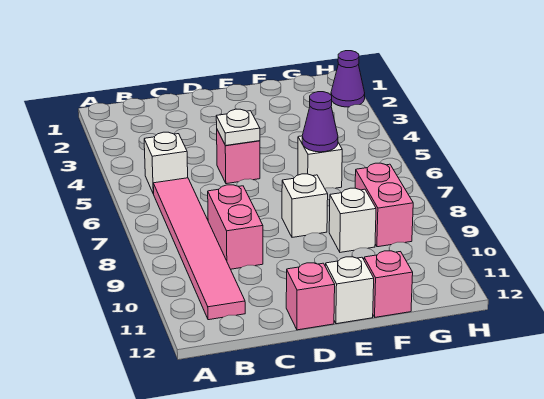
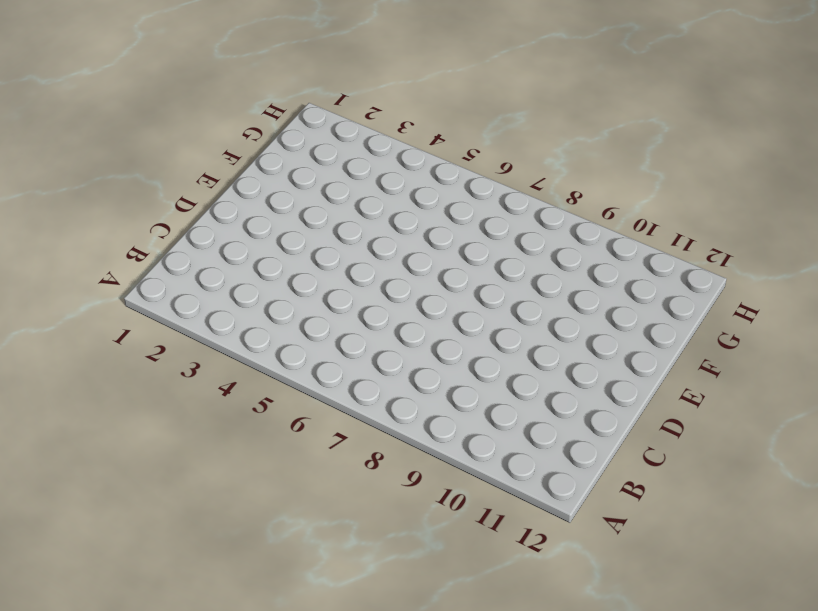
none -> white brick B5 level 1
none -> pink tile B6:B11 level 1
none -> pink brick C8:C9 level 1

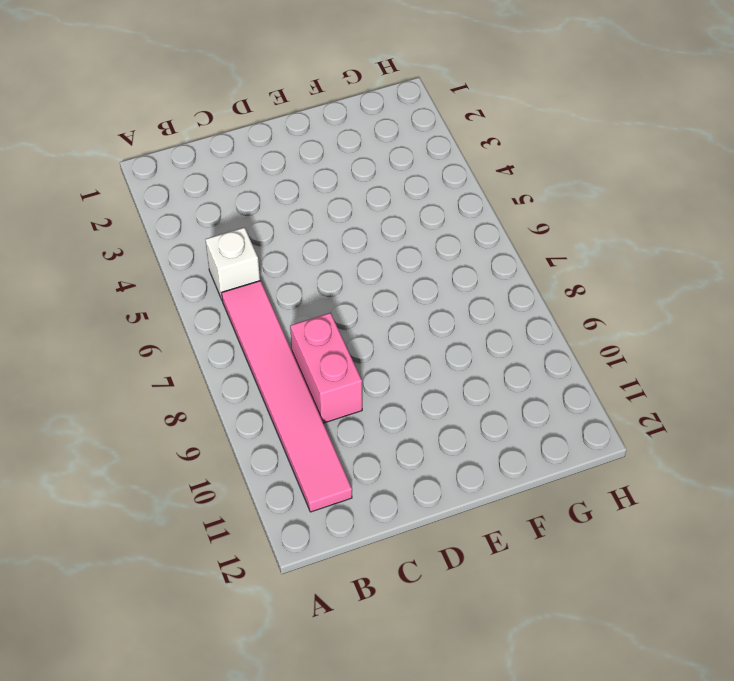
none -> pink brick D5 level 1
none -> pink brick D12 level 1
none -> white brick E8 level 1

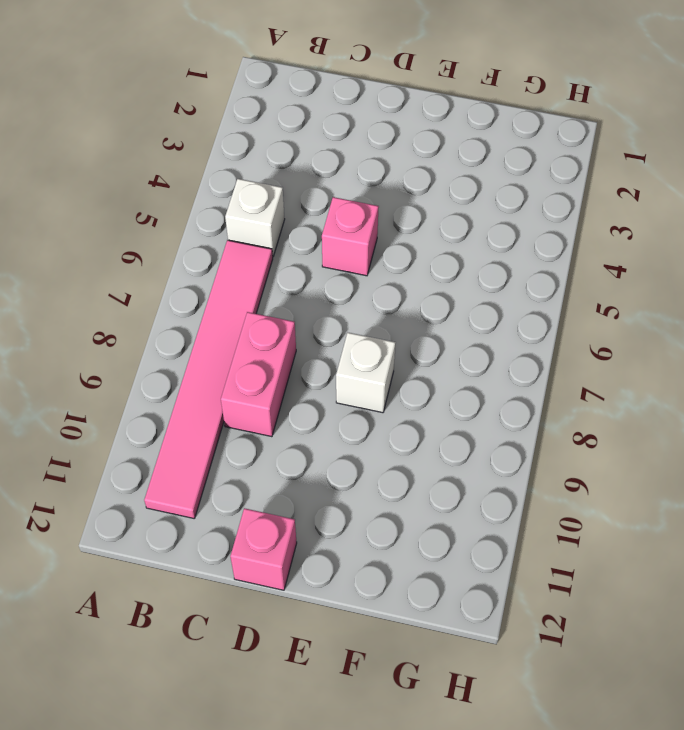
none -> white brick E12 level 1
none -> white brick F6 level 1
none -> white brick F9 level 1

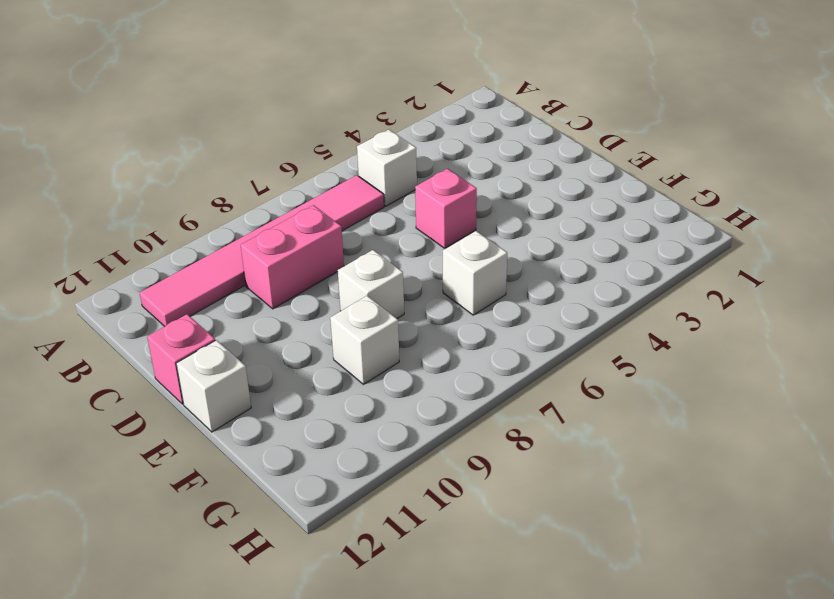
none -> pink brick F12 level 1
none -> pink brick G8:G9 level 1
none -> purple cone H2 level 1

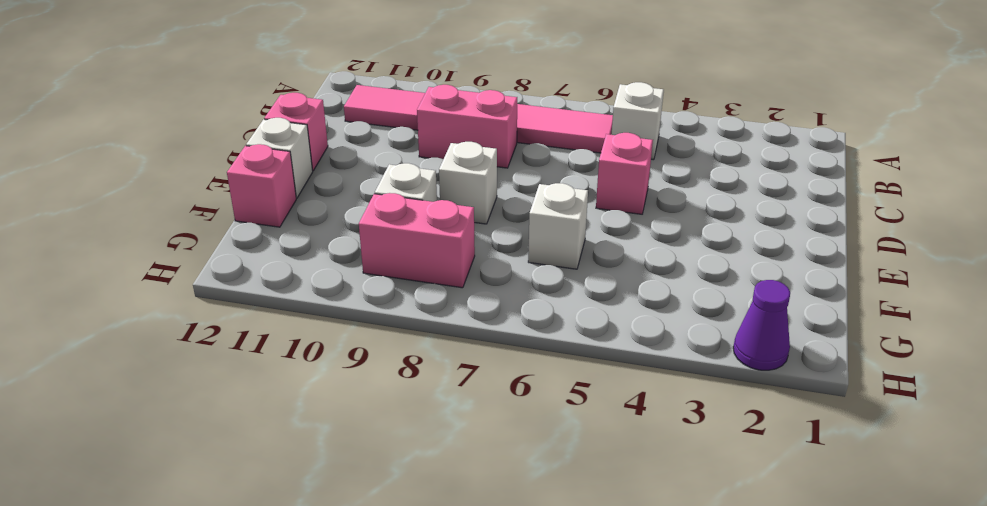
none -> white plate D5 level 2
none -> purple cone F6 level 2

